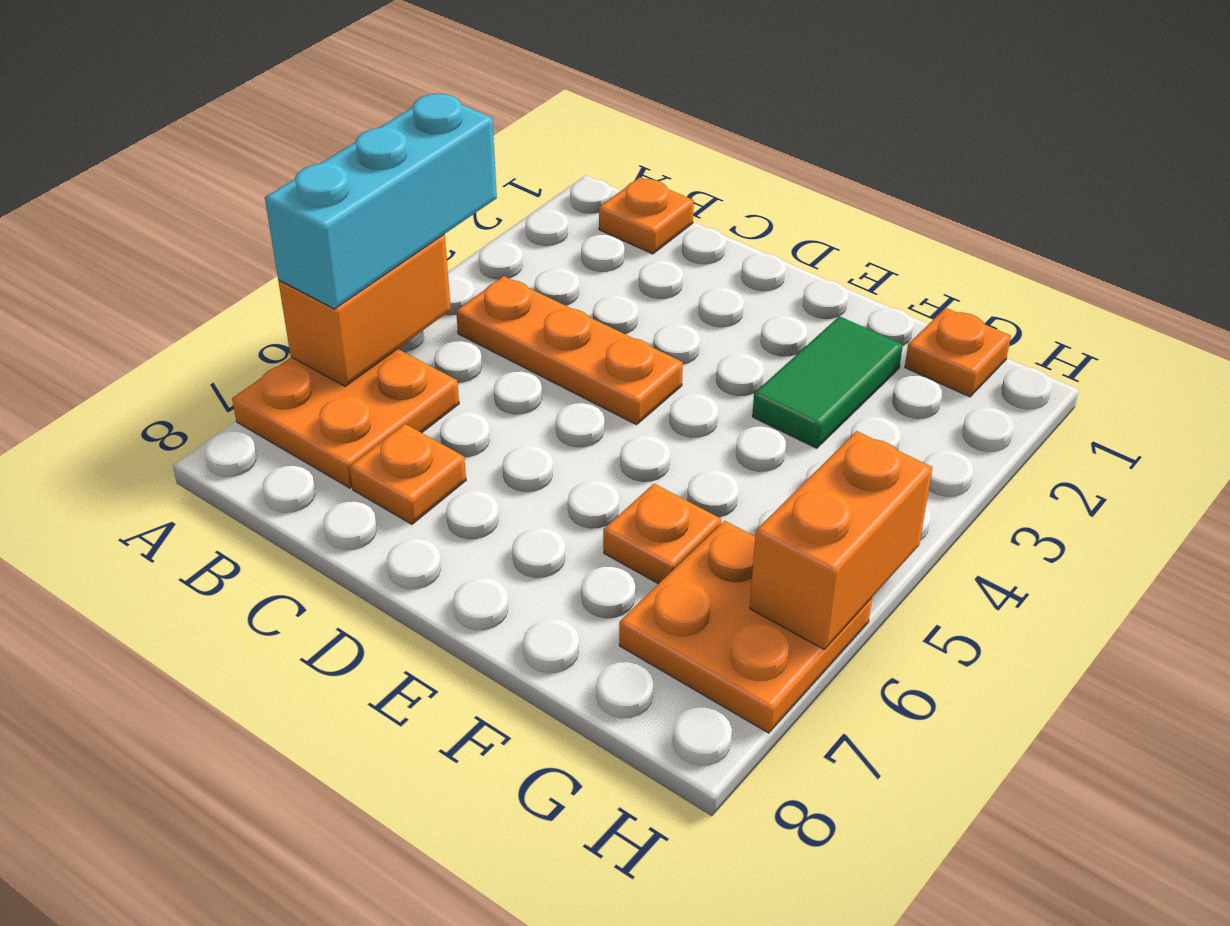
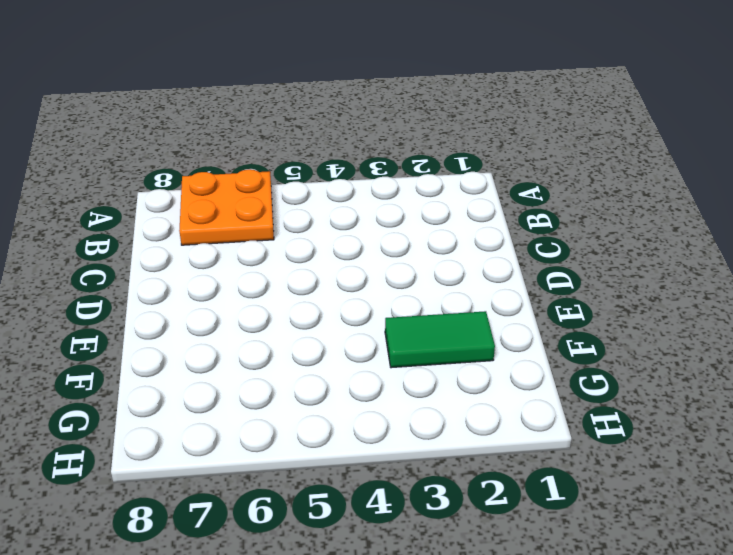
none -> orange plate B1 level 1
none -> orange plate B4:D4 level 1

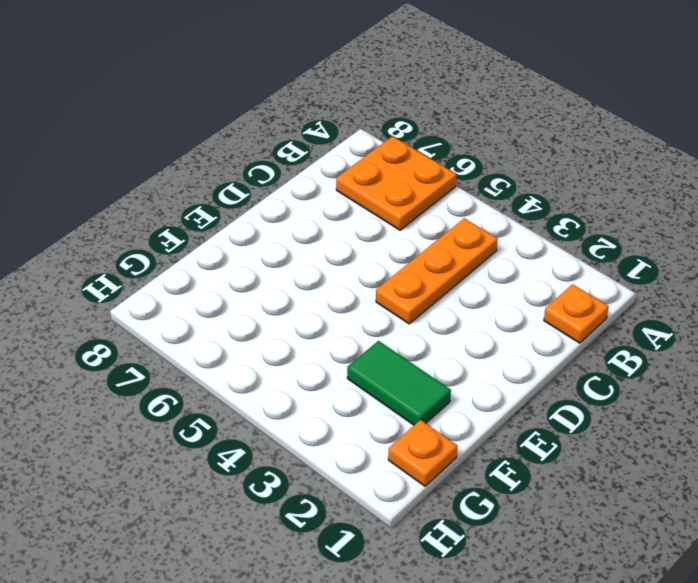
none -> orange plate C7 level 1
none -> orange plate F6 level 1

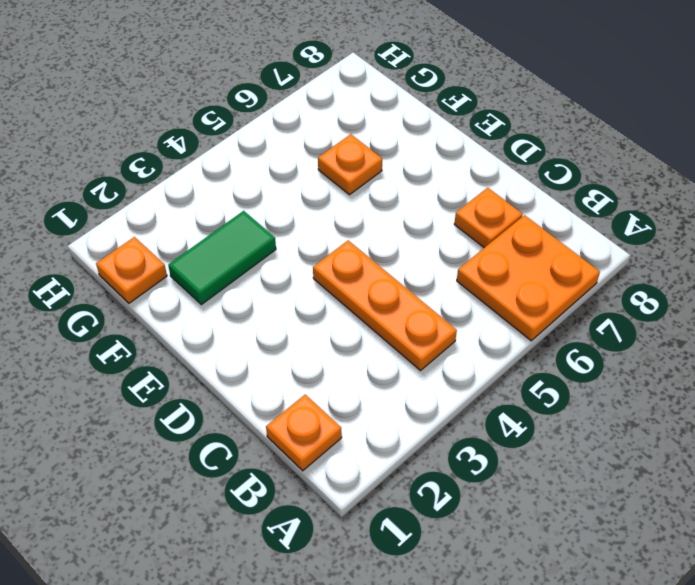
none -> orange plate G6:H7 level 1
none -> orange brick A5:A6 level 2

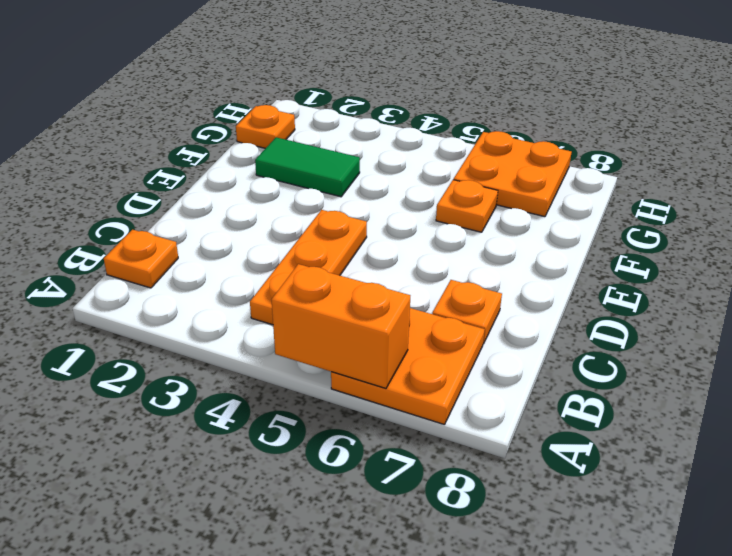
none -> orange brick H5:H6 level 2
none -> cyan brick A4:A6 level 3

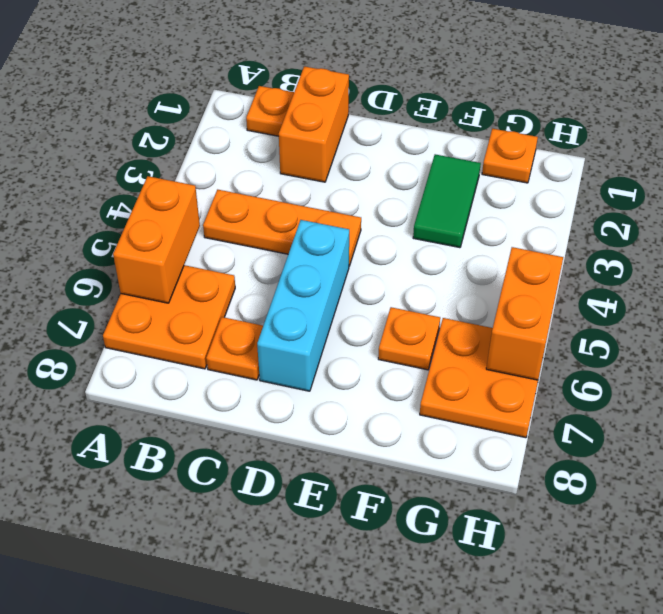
orange brick C1:C2 level 1 -> none
cyan brick D5:D7 level 1 -> cyan brick A4:A6 level 3

